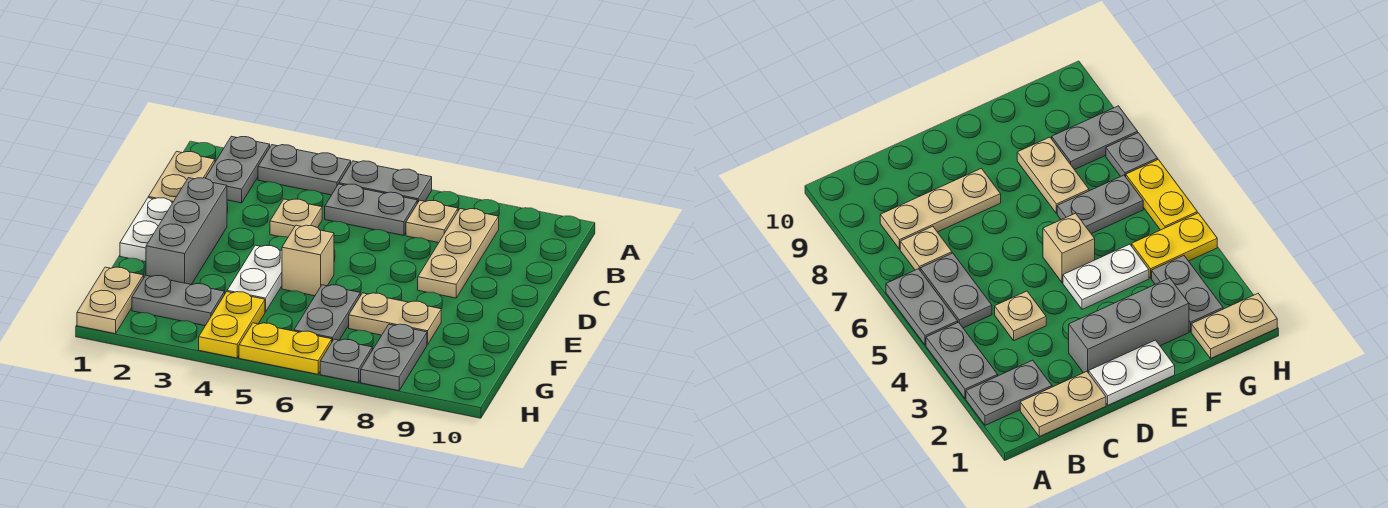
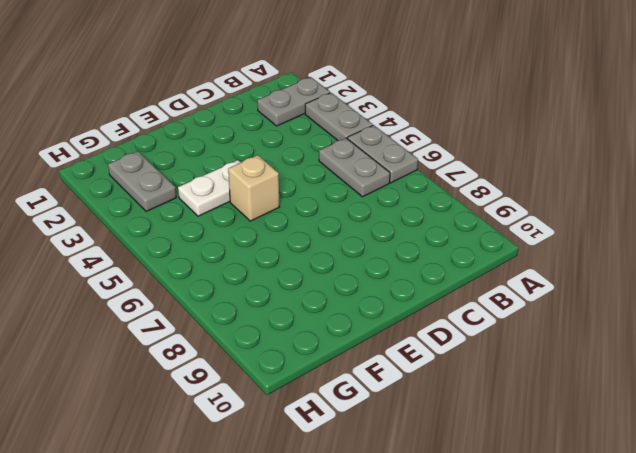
none -> tan plate B1:C1 level 1
none -> tan plate B7 level 1
none -> tan plate B8:D8 level 1

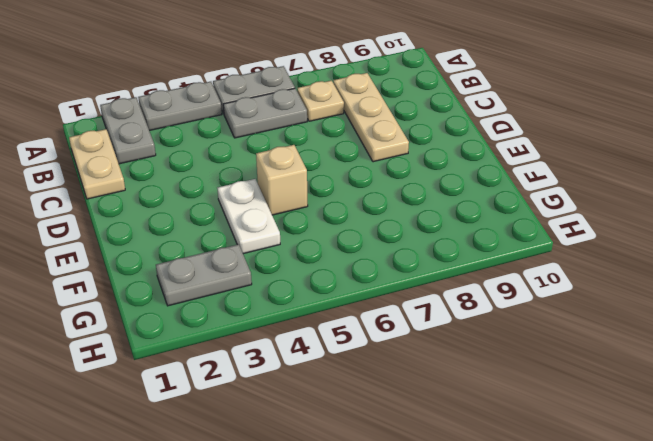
none -> tan plate C4 level 1
none -> white plate D1:E1 level 1
none -> grey brick D2:F2 level 1

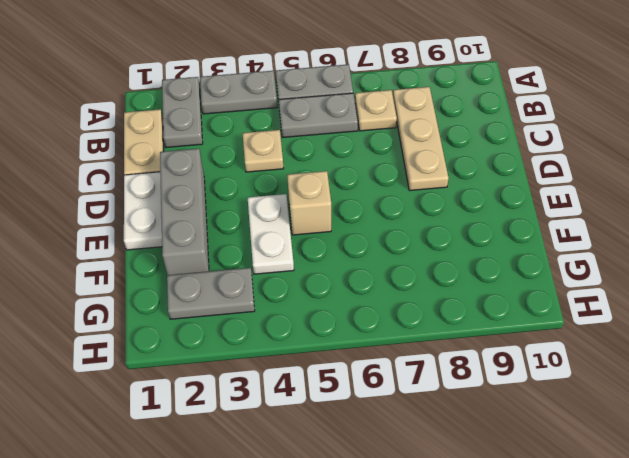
none -> grey plate F6:G6 level 1
none -> tan plate F7:F8 level 1
none -> tan plate G1:H1 level 1

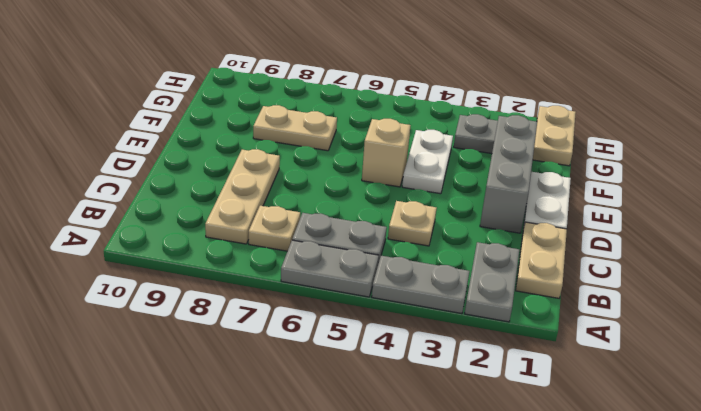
none -> grey plate F6:G6 level 1
none -> yellow plate G4:H4 level 1
none -> grey plate G8:H8 level 1

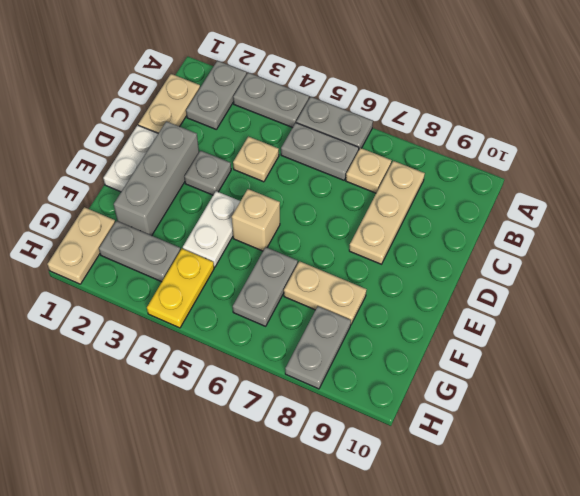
grey plate D3 level 1 -> grey plate H7 level 1
none -> yellow plate H5:H6 level 1

